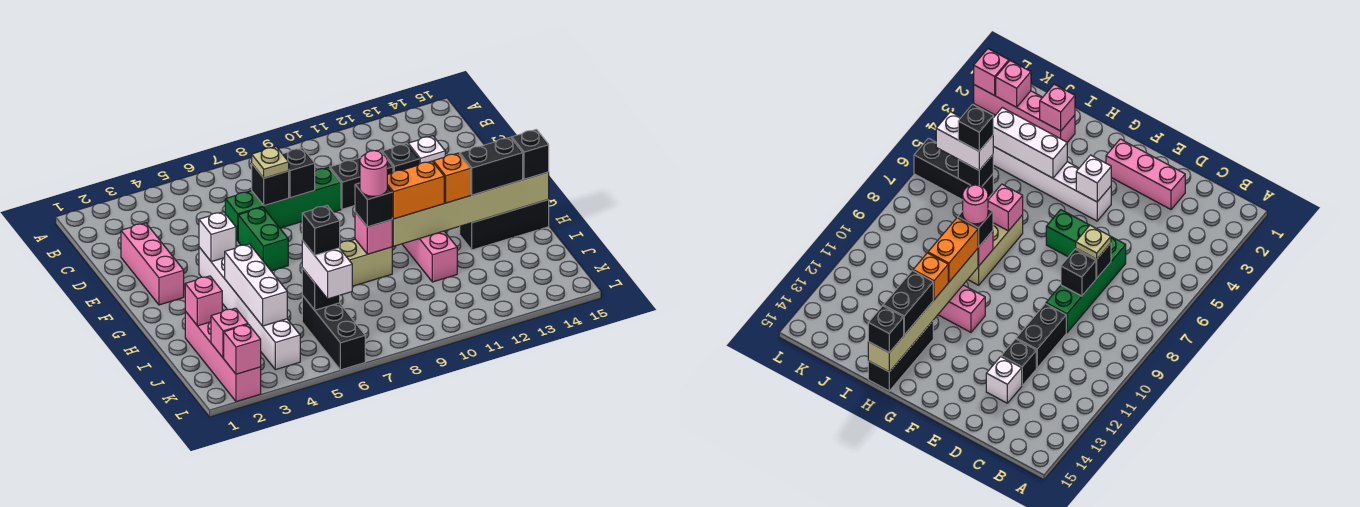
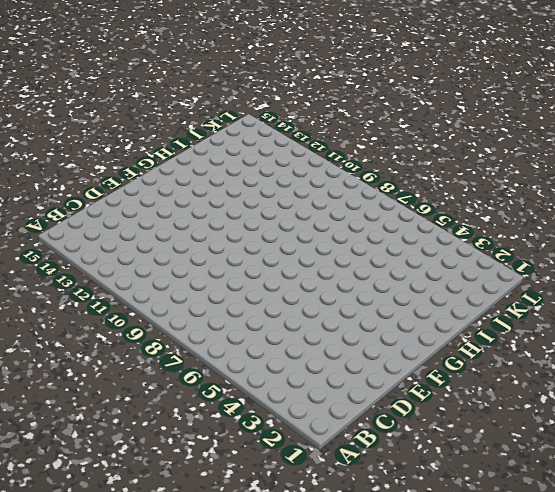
none -> pink brick D2:F2 level 1
none -> green brick D6:D9 level 1
none -> black brick D10:D11 level 1
none -> black brick D12 level 1

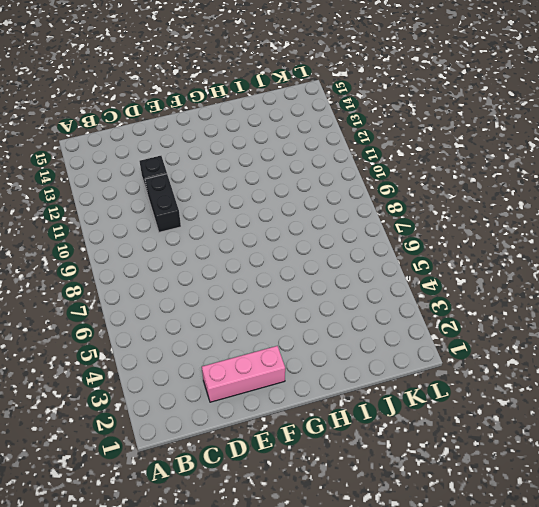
none -> green brick D6:D9 level 1
none -> white brick D13 level 1
none -> green brick E6:F6 level 1
none -> white brick F4:K4 level 1

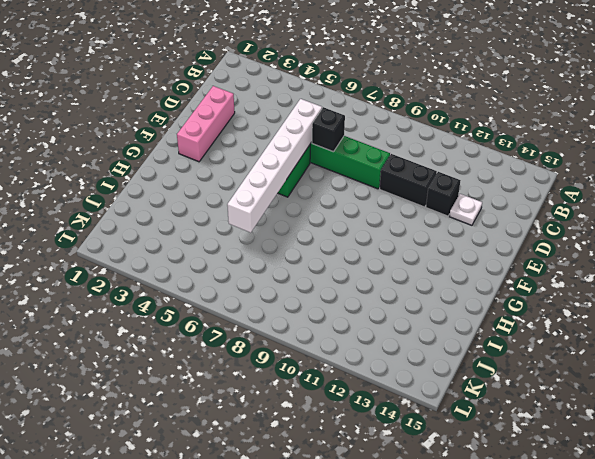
white brick D6:I6 level 2 -> white brick F4:K4 level 1
white plate D13 level 1 -> white brick D13 level 1
none -> pink brick G11:I11 level 1
none -> tan brick H7:H9 level 1
none -> black brick H13:H15 level 1
none -> pink brick I2:L2 level 1

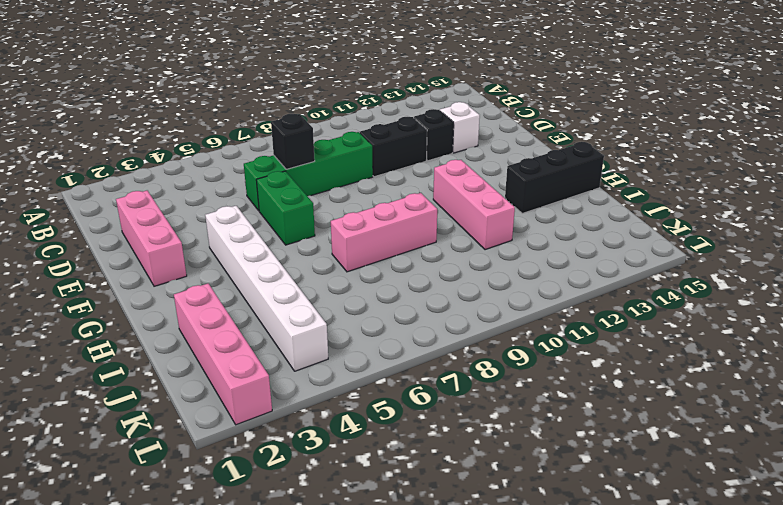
pink brick H7:H9 level 1 -> tan brick H7:H9 level 1
none -> black brick J6:L6 level 1
none -> black brick D8 level 2
none -> white brick F4 level 2
none -> white brick H4:J4 level 2

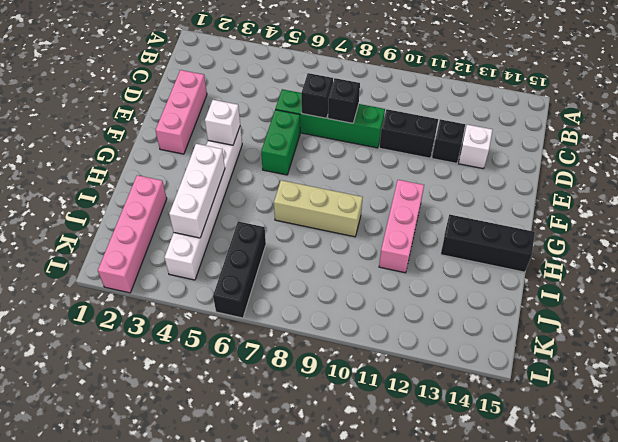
none -> pink brick H7 level 2
none -> pink brick H9 level 2
none -> tan brick H10:H15 level 2
none -> pink brick I2 level 2

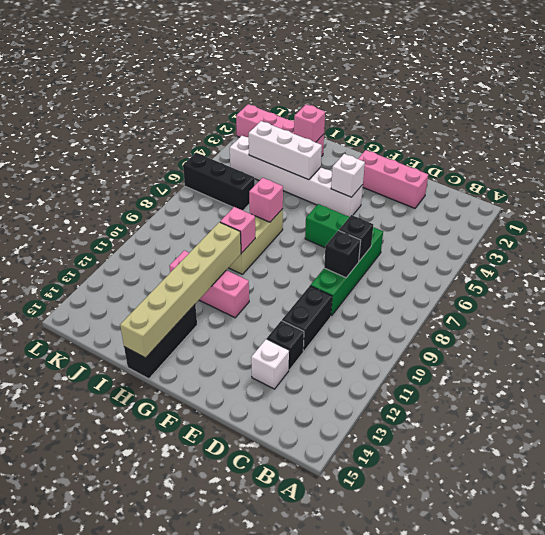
none -> black brick J6 level 2
none -> pink brick K2 level 2
none -> pink brick L2 level 2
none -> tan plate D7 level 3

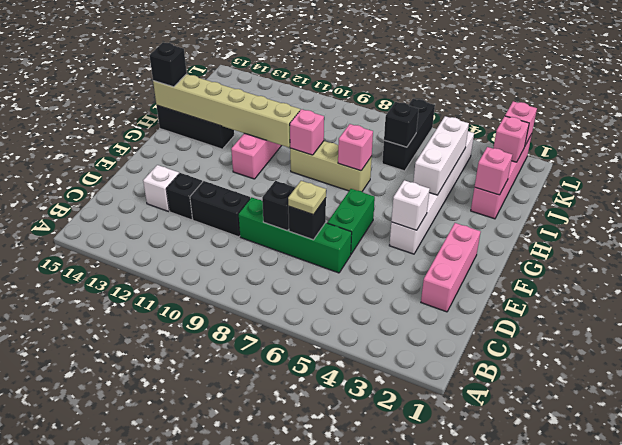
none -> black brick H9 level 3
none -> orange brick H10:H11 level 3
none -> orange brick H12 level 3
none -> black brick H13:H14 level 3

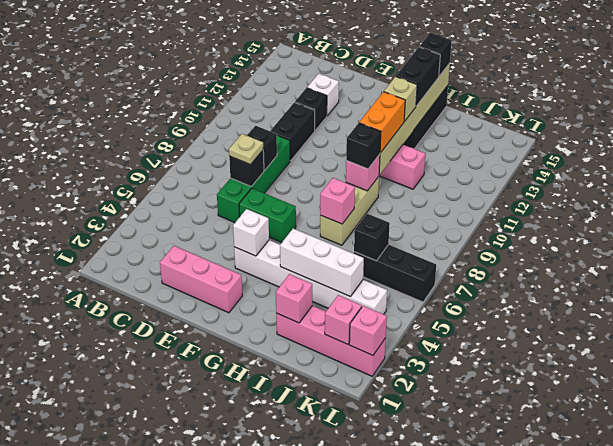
tan brick H12 level 3 -> orange brick H12 level 3
none -> white brick J6:K6 level 3
none -> pink round brick H9 level 4
none -> black brick J6 level 4

